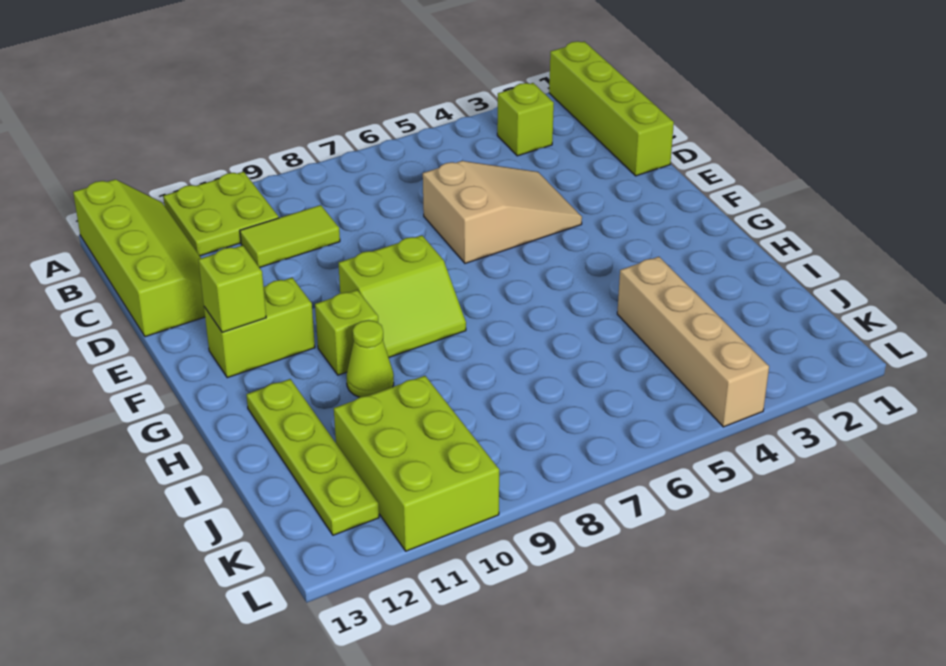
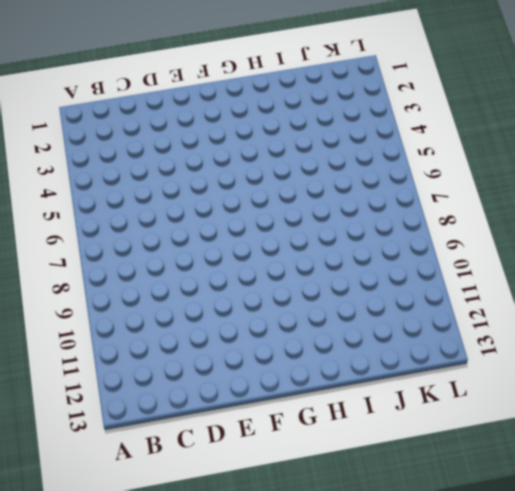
none -> lime brick A1:D1 level 1
none -> lime plate A10:B11 level 1
none -> lime slope A12:D13 level 1 top 13

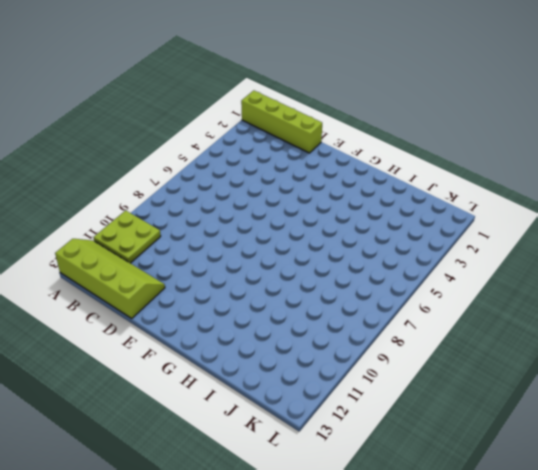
none -> lime brick B3 level 1
none -> lime tile C9:C10 level 1
none -> tan slope D4:E6 level 1 top 6

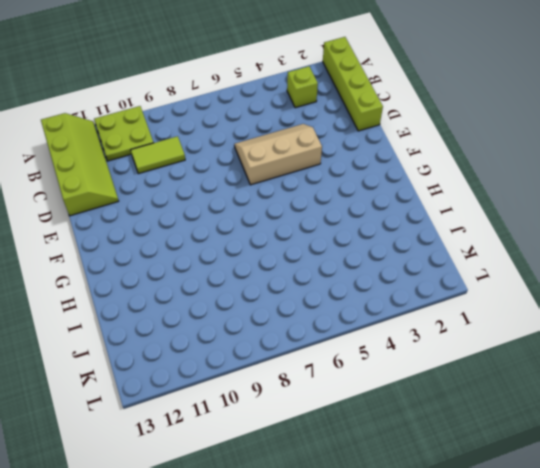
tan slope D4:E6 level 1 top E -> tan slope D4:E6 level 1 top 6
none -> lime slope F8:G9 level 1 top F
none -> lime brick F11:F12 level 1
none -> lime brick G10 level 1

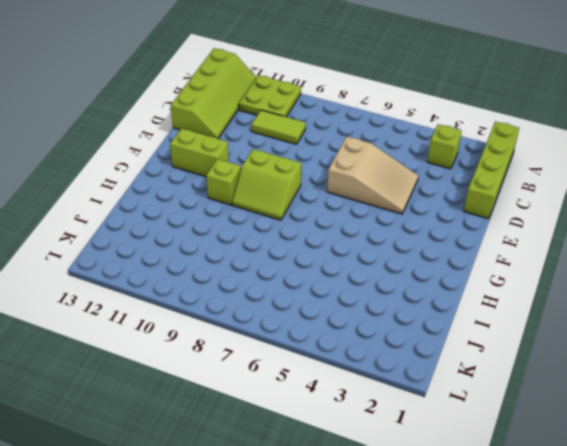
none -> lime cone H10 level 1
none -> lime plate H12:K12 level 1
none -> tan brick I4:L4 level 1

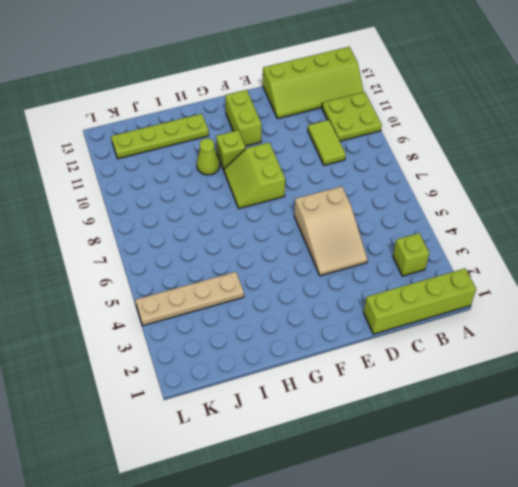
tan plate I4:L4 level 1 -> tan brick I4:L4 level 1
none -> lime brick J10:L11 level 1
none -> lime brick F12 level 2

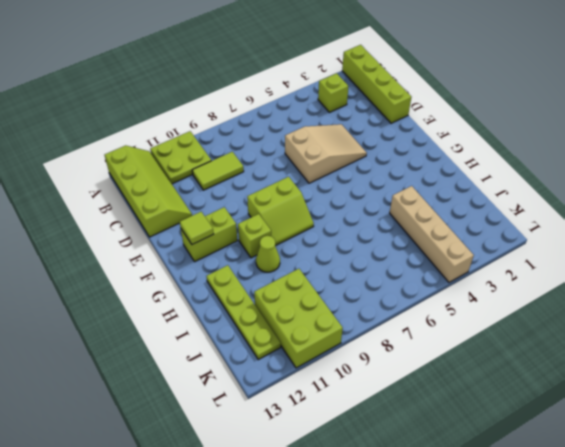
lime tile F12 level 2 -> lime brick F12 level 2

